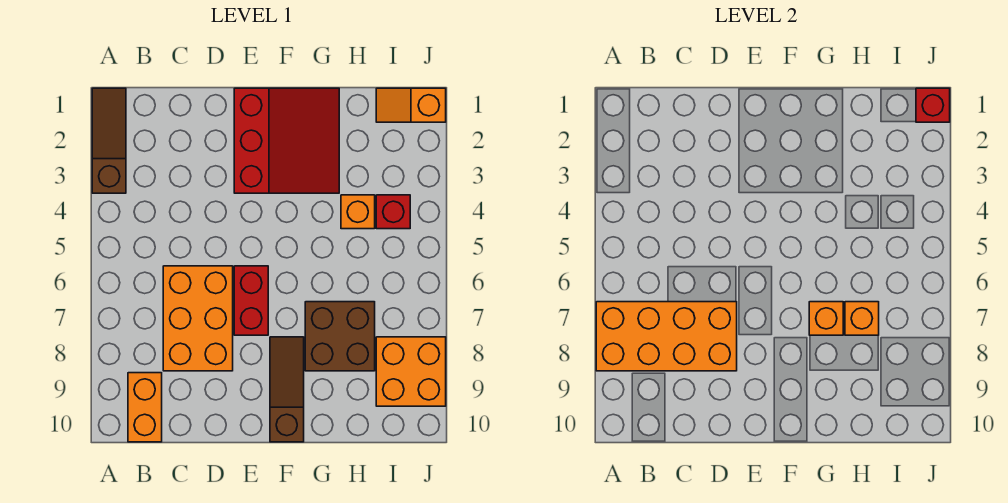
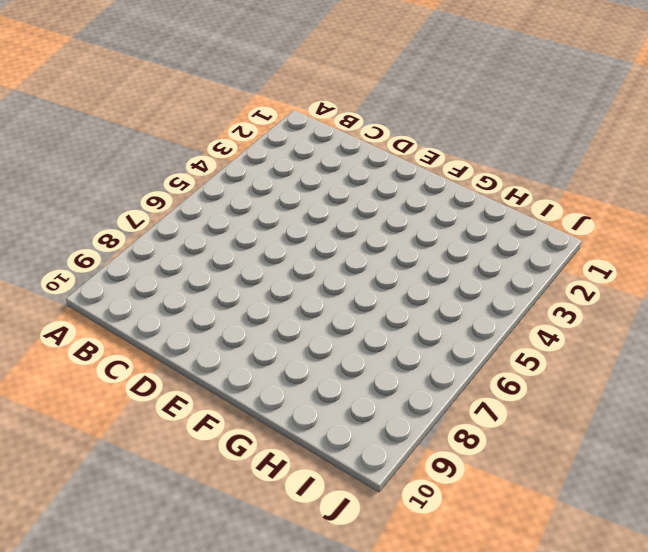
none -> brown slope A1:A3 level 1 top 3
none -> orange brick B9:B10 level 1
none -> orange brick C6:D8 level 1

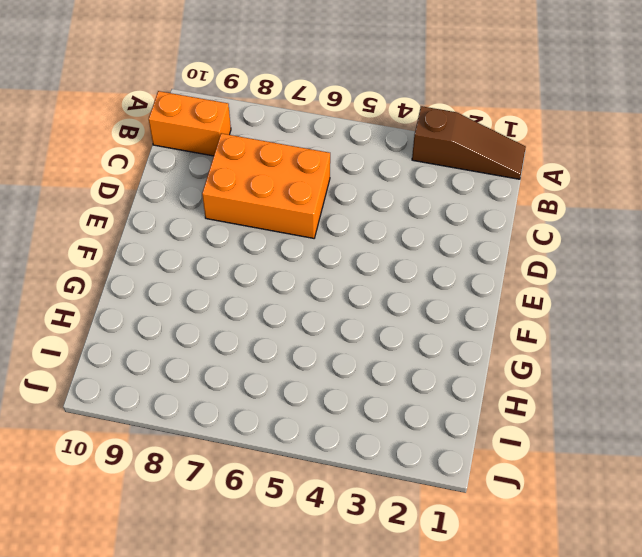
none -> red slope E1:G3 level 1 top E
none -> red brick E6:E7 level 1
none -> brown slope F8:F10 level 1 top 10

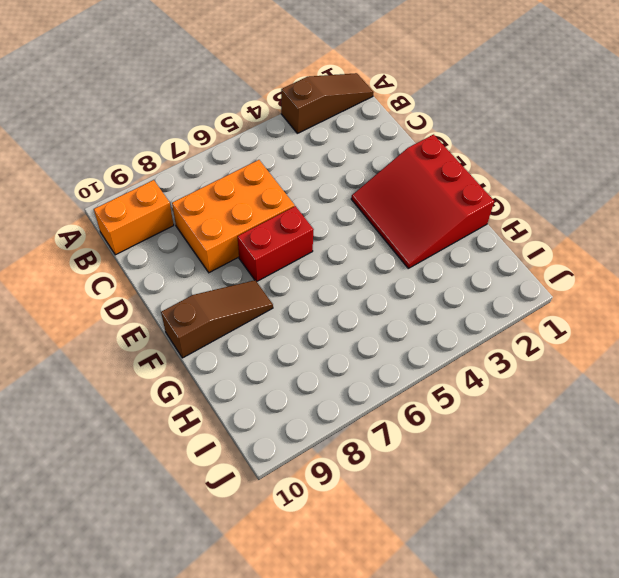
red slope E1:G3 level 1 top 1 -> red slope E1:G3 level 1 top E
none -> brown brick G7:H8 level 1
none -> orange brick H4 level 1
none -> orange slope I1:J1 level 1 top J

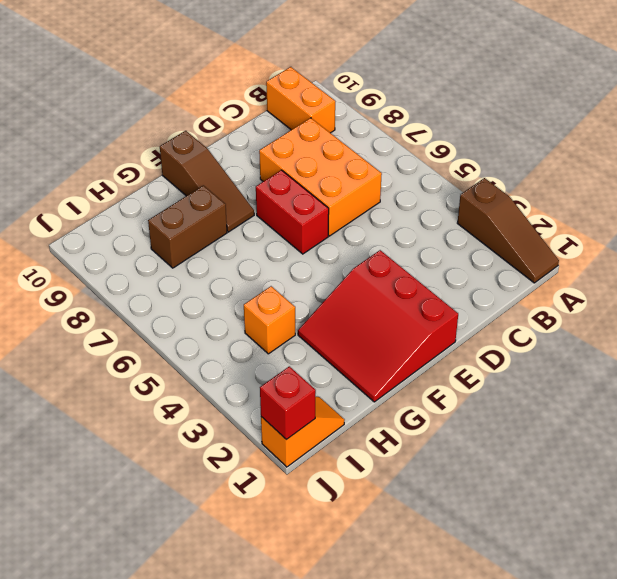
brown brick G8:H8 level 1 -> brown brick G7:H8 level 1
none -> red brick I4 level 1
none -> orange brick I8:J9 level 1
none -> orange brick A7:D8 level 2

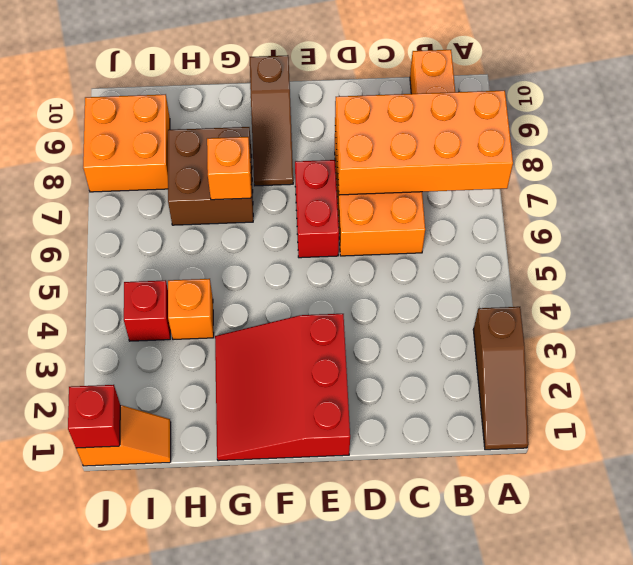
none -> orange brick H7 level 2

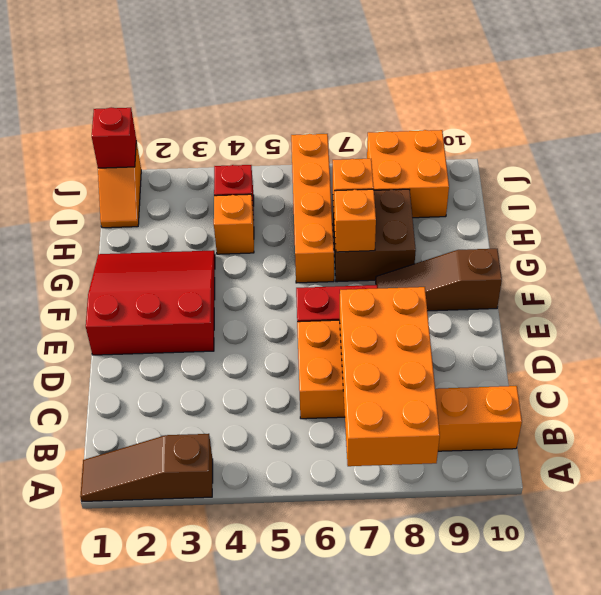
orange brick G6:J6 level 1 -> none

